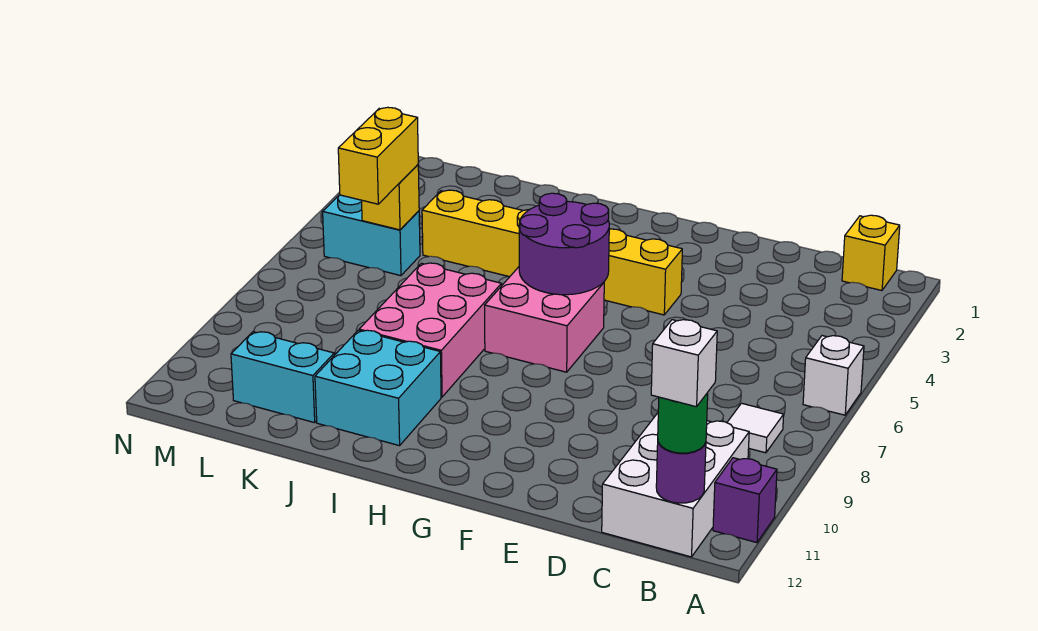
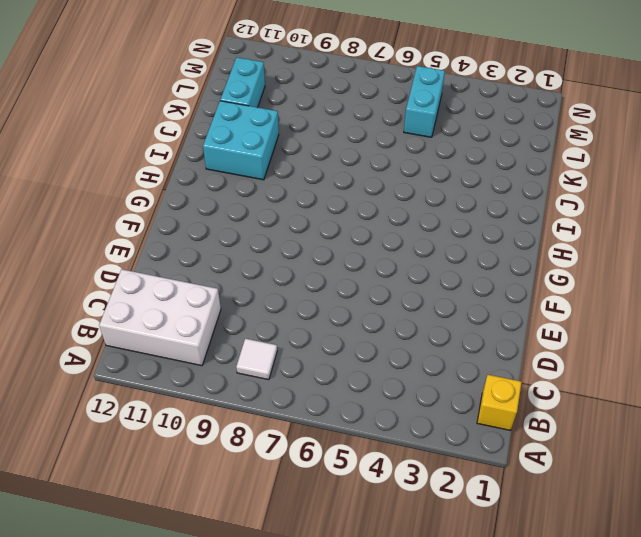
none -> white brick A6 level 1
none -> purple brick A11 level 1
none -> yellow brick F4:K4 level 1

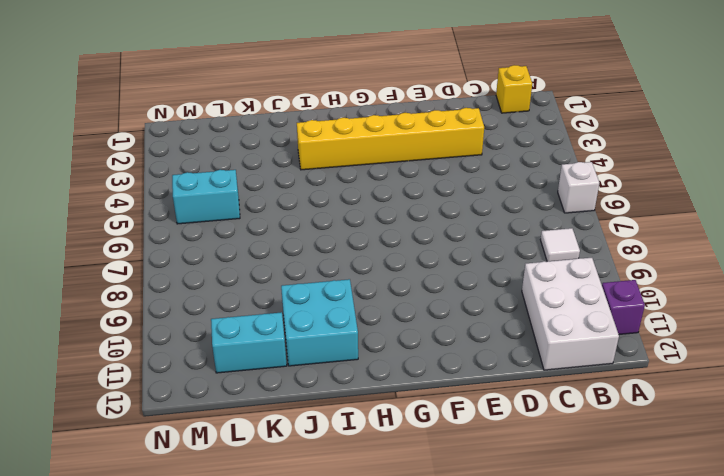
yellow brick D3:I3 level 1 -> yellow brick F4:K4 level 1
none -> pink brick G6:H7 level 1
none -> pink brick I7:J9 level 1
none -> purple round brick B12 level 2

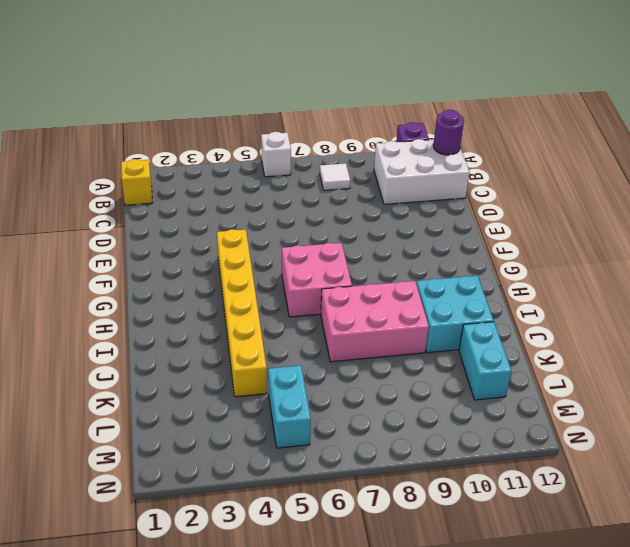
none -> purple round brick G5:H6 level 2
none -> yellow brick L5 level 2
none -> green round brick B12 level 3

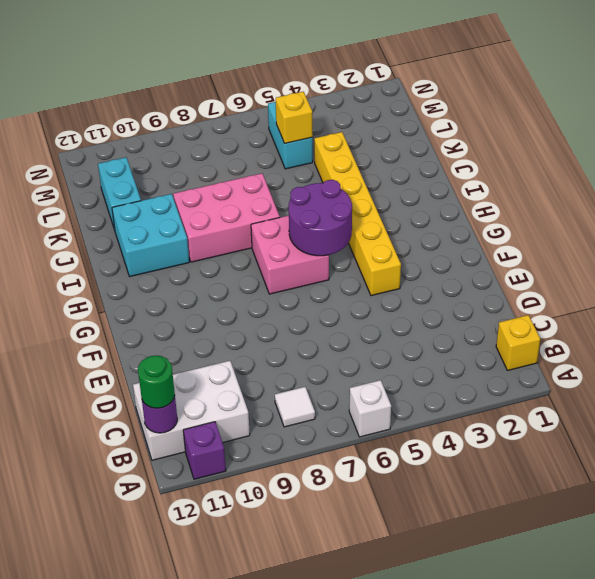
none -> yellow brick L5:L6 level 3
none -> white brick B12 level 4

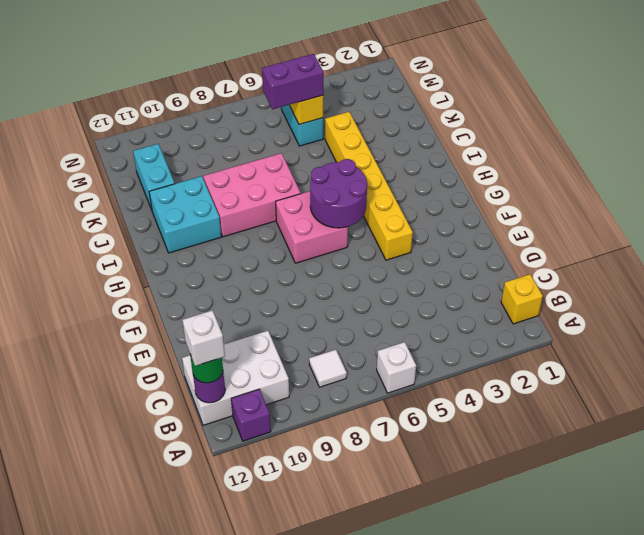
purple brick L5:L6 level 3 -> yellow brick L5:L6 level 3

